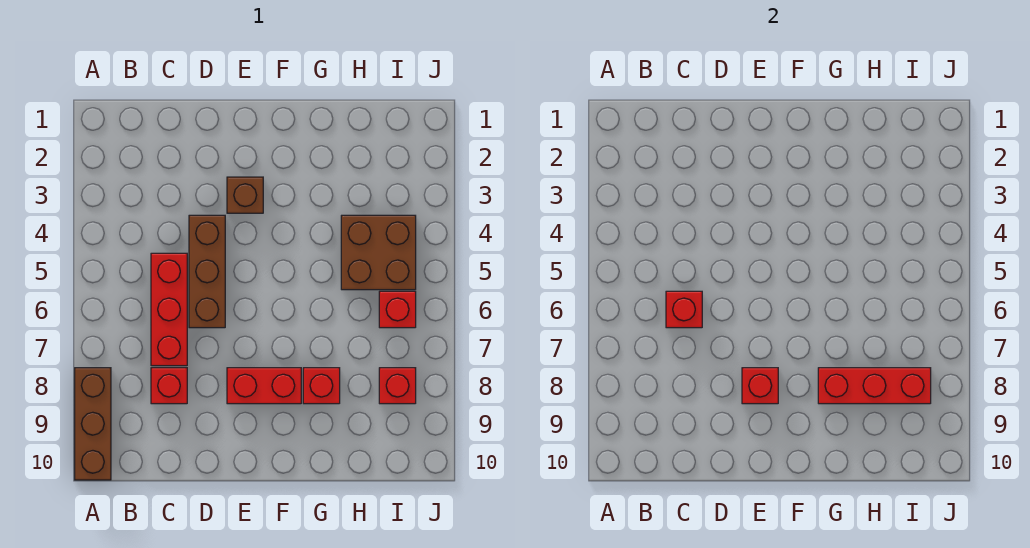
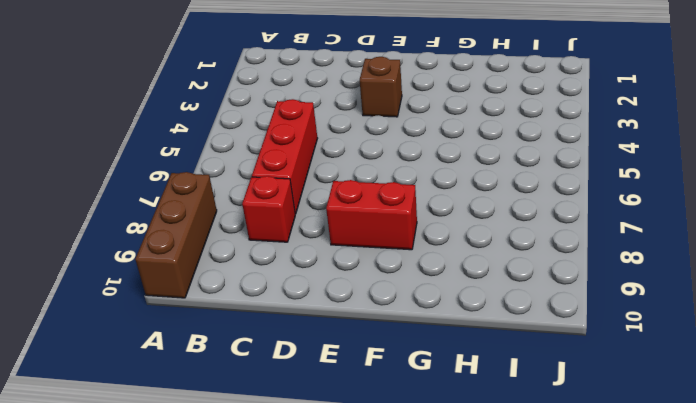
none -> brown brick D4:D6 level 1
none -> red brick G8 level 1
none -> brown brick H4:I5 level 1

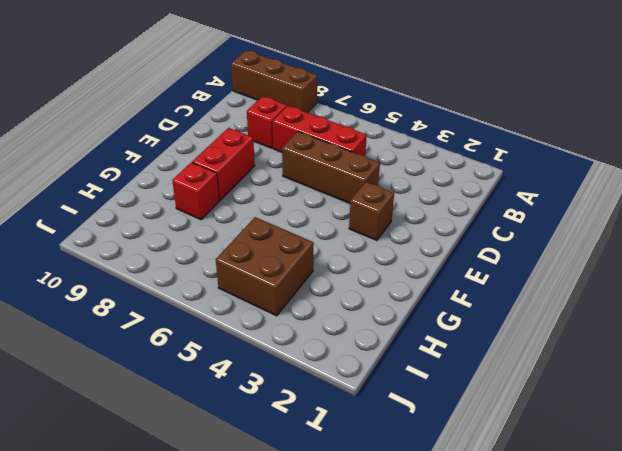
none -> red brick I6 level 1
none -> red brick I8 level 1
none -> red brick C6 level 2

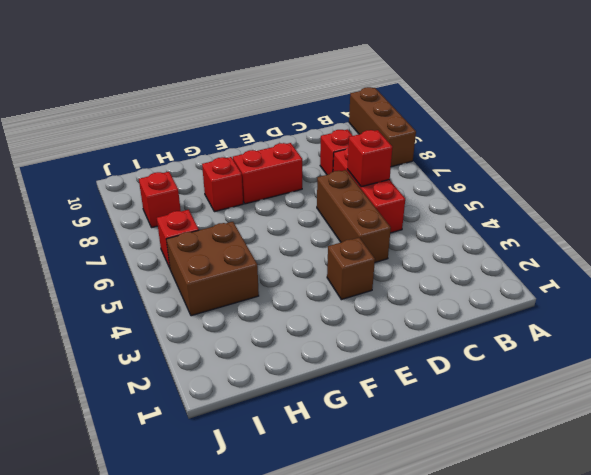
none -> red brick E8 level 2
none -> red brick G8:I8 level 2

